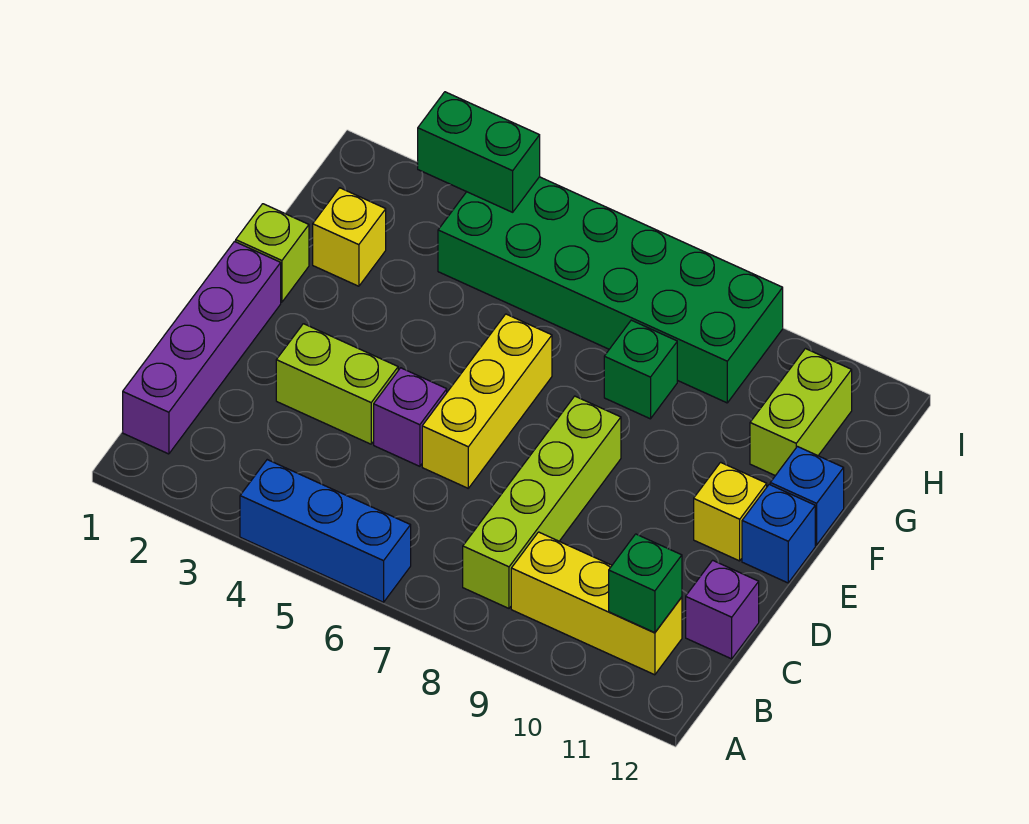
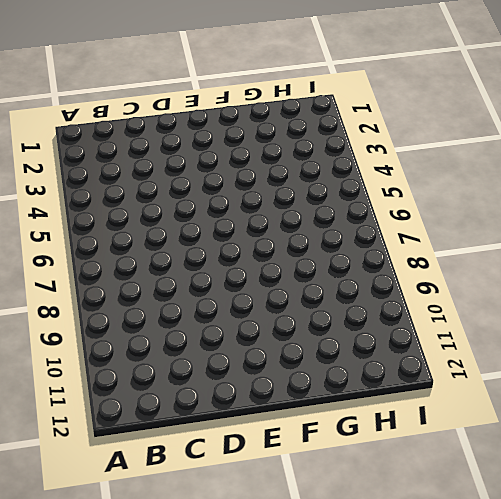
none -> blue brick A4:A6 level 1
none -> purple brick B1:E1 level 1
none -> lime brick B8:E8 level 1

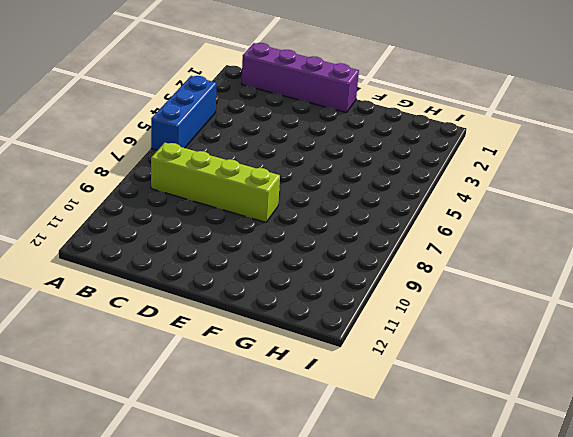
none -> yellow brick B9:B11 level 1
none -> purple brick C12 level 1
none -> lime brick D3:D4 level 1

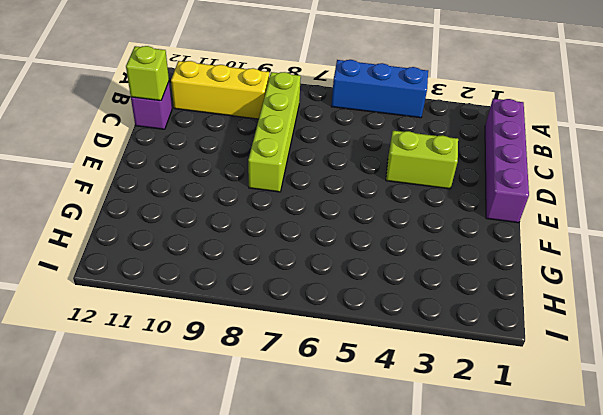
lime brick C12 level 2 -> lime brick F1 level 1
none -> purple brick D5 level 1
none -> yellow brick D6:F6 level 1
none -> yellow brick E11 level 1

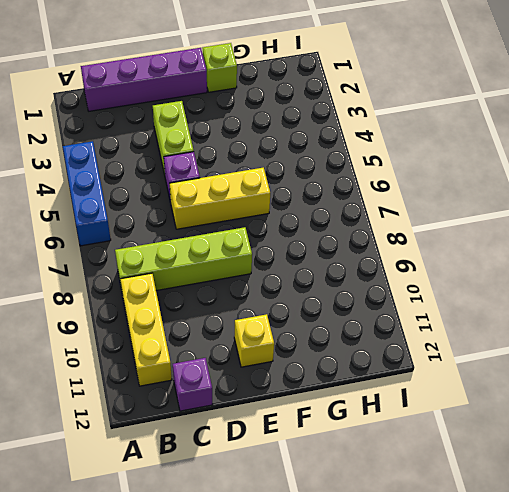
none -> blue brick E12 level 1
none -> blue brick F12 level 1
none -> yellow brick G2 level 1

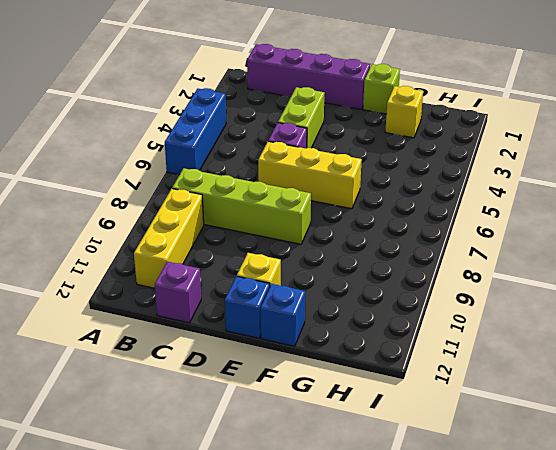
none -> green brick G8 level 1
none -> lime brick G11:H11 level 1
none -> green brick H4:I9 level 1

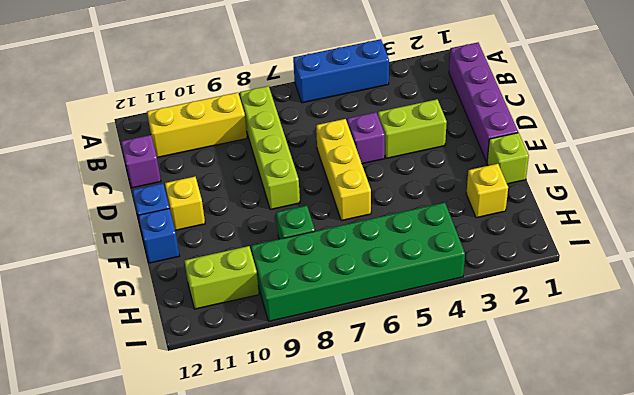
lime brick H10:H11 level 1 -> lime brick G11:H11 level 1
none -> green brick B11 level 2
none -> green brick I3:I4 level 2

